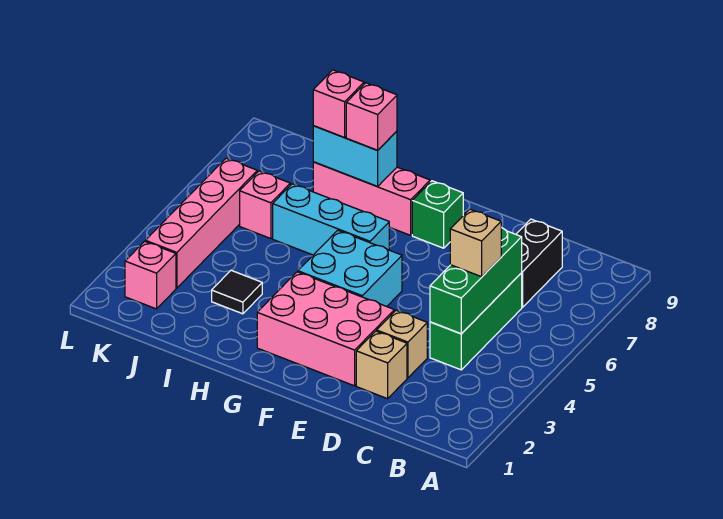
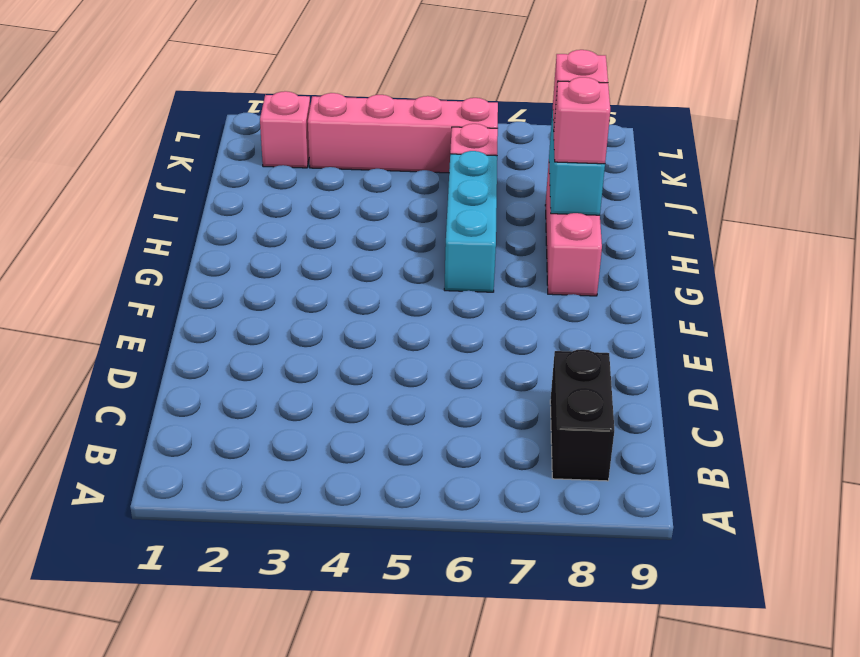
black brick B8:C8 level 1 -> black brick C7:C8 level 1
none -> green brick C4:C6 level 1
none -> tan brick D2 level 1
none -> tan brick D3 level 1

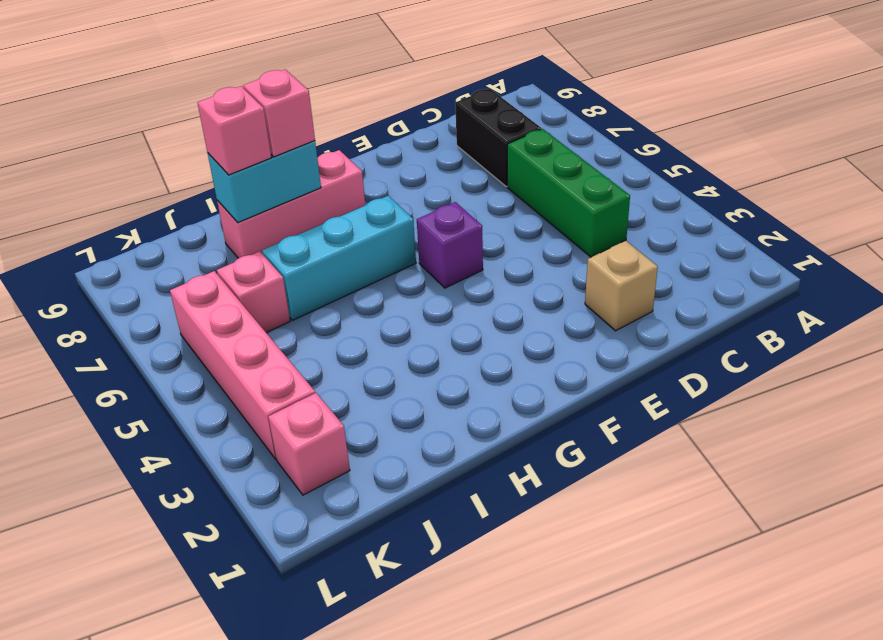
purple brick F5 level 1 -> cyan brick F4:G5 level 1
none -> tan brick D3 level 1
none -> pink brick E2:G3 level 1
none -> green brick F8 level 1

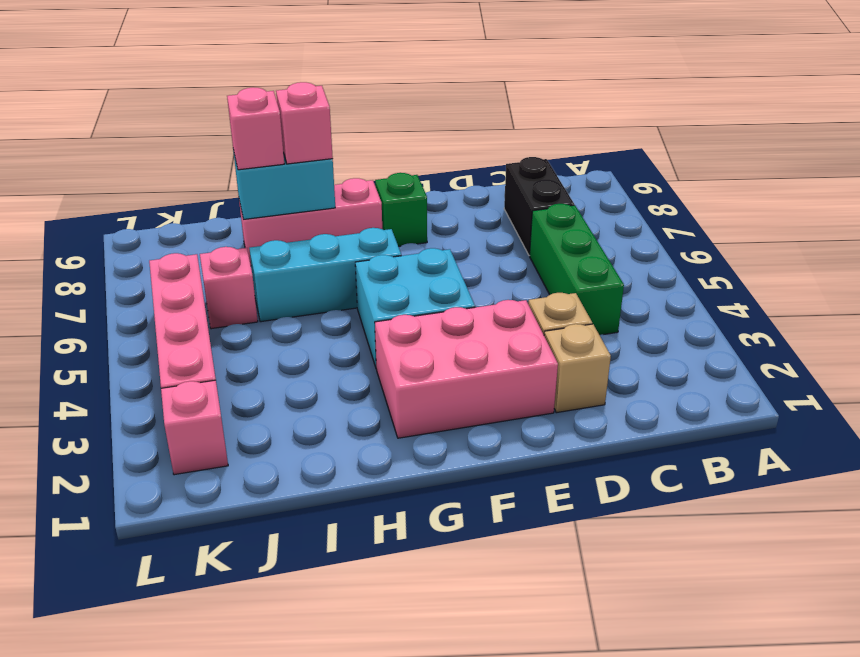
none -> black tile I3 level 1
none -> green brick C4:C6 level 2
none -> tan brick C5 level 3

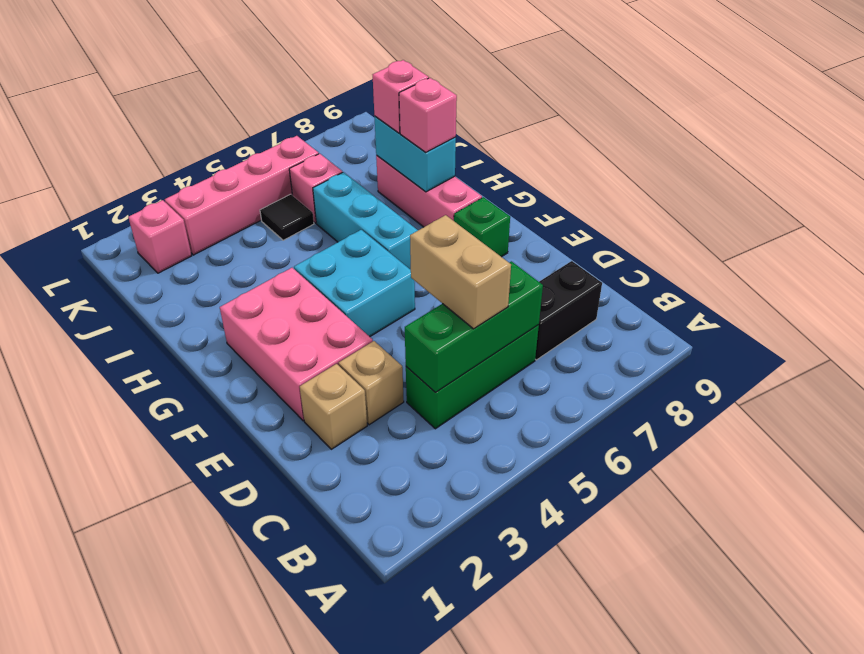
tan brick C5:D5 level 3 -> tan brick C5 level 3
black tile J5 level 1 -> black tile I3 level 1

